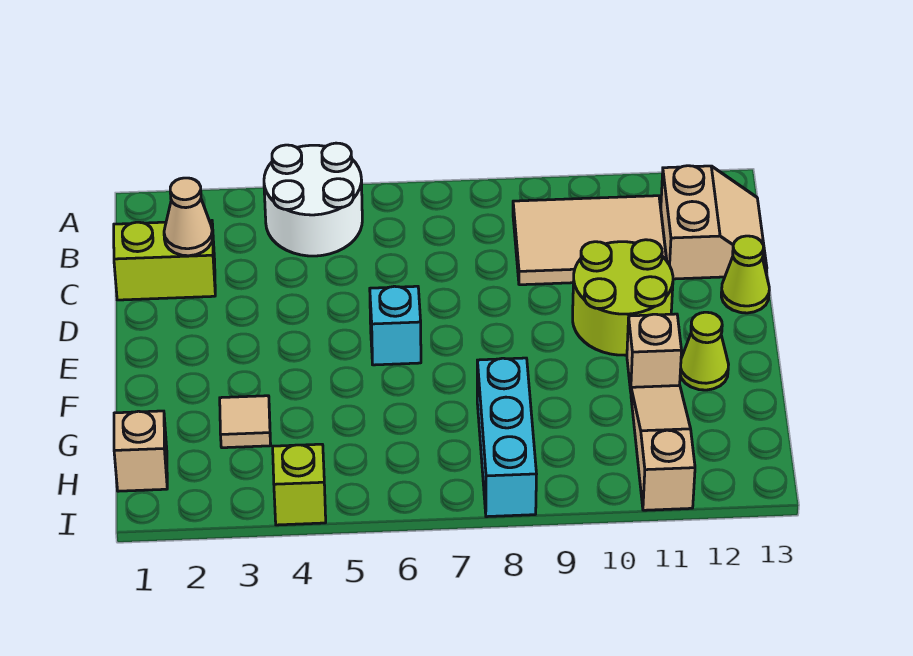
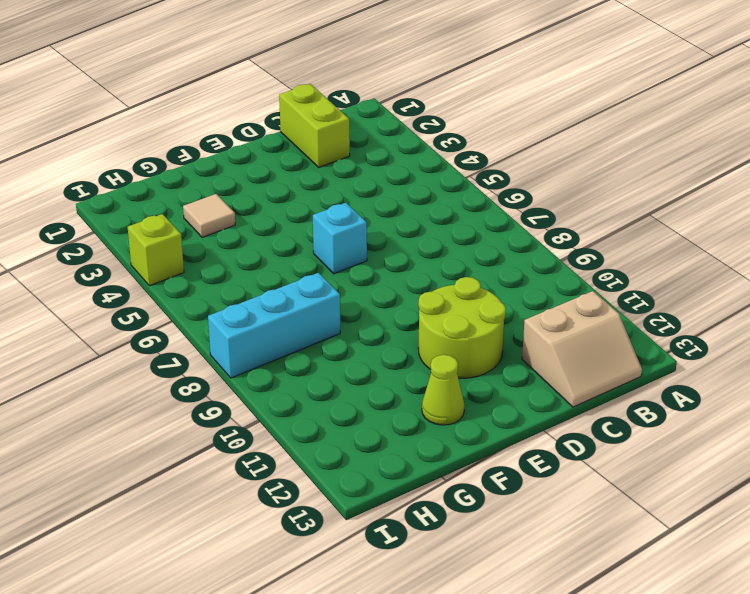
none -> white round brick A4:B5 level 1
none -> tan tile B9:C11 level 1
none -> lime cone D13 level 1

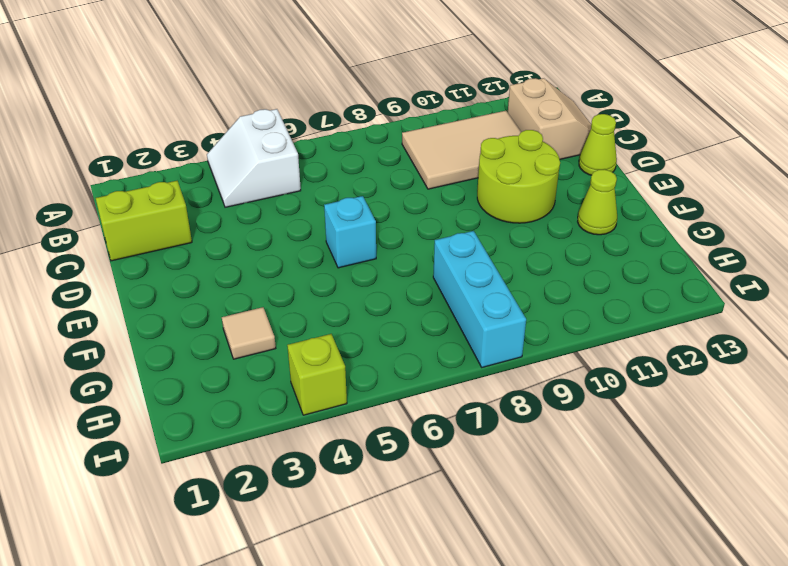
white slope A4:B5 level 1 top 5 -> white round brick A4:B5 level 1
none -> tan brick F11 level 1
none -> tan slope G11:I11 level 1 top I
none -> tan brick H1 level 1

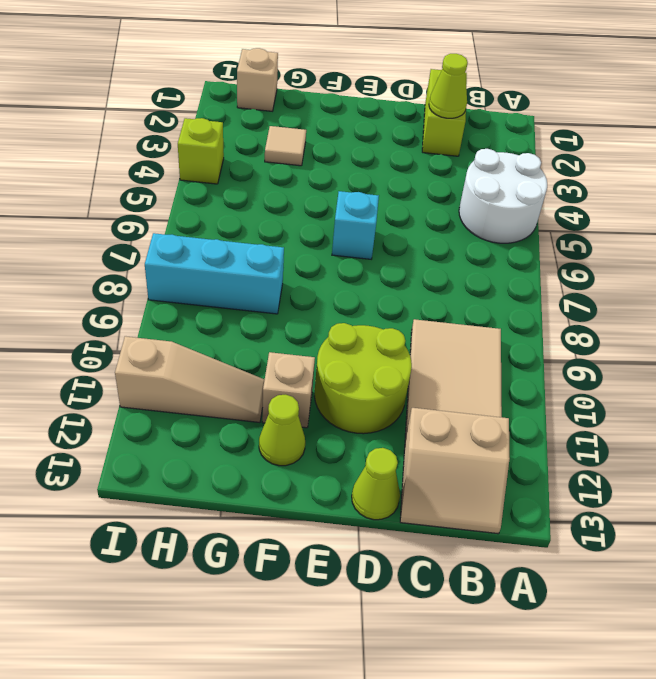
lime cone C2 level 2 -> tan cone C2 level 2

